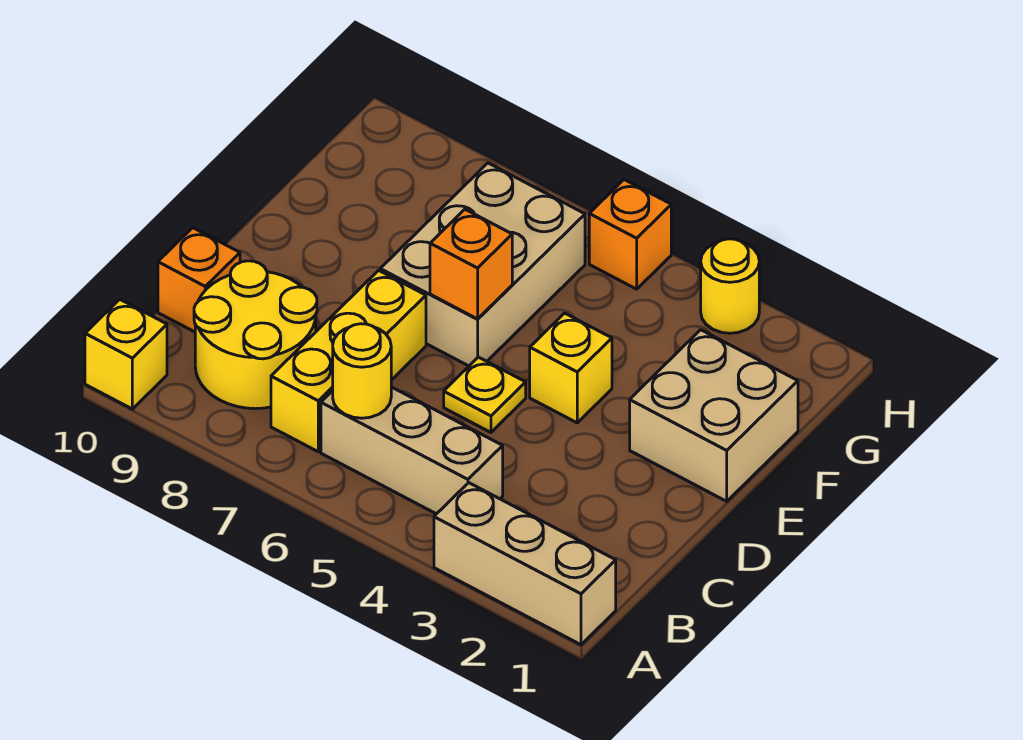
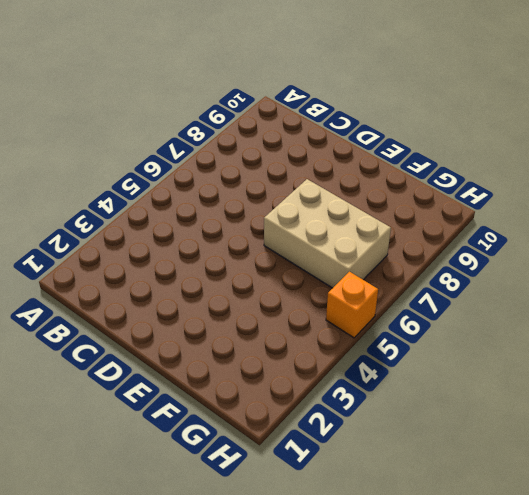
none -> tan brick A1:A3 level 1
none -> yellow brick A10 level 1
none -> tan brick B4:B6 level 1

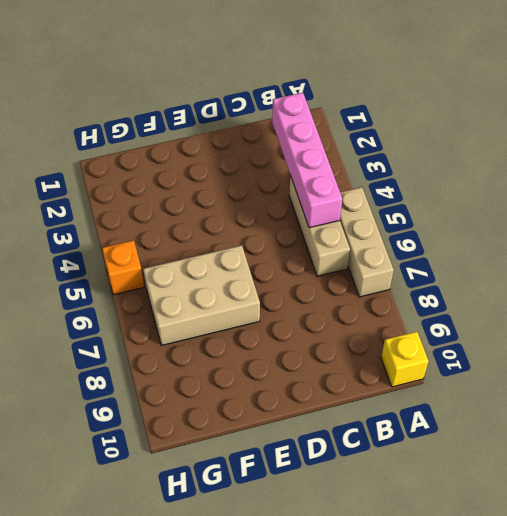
tan brick A5:A7 level 1 -> tan brick A1:A3 level 1
pink brick B2:B5 level 2 -> none
none -> yellow brick B7:D7 level 1
none -> yellow round brick B8:C9 level 1
none -> orange brick C10 level 1

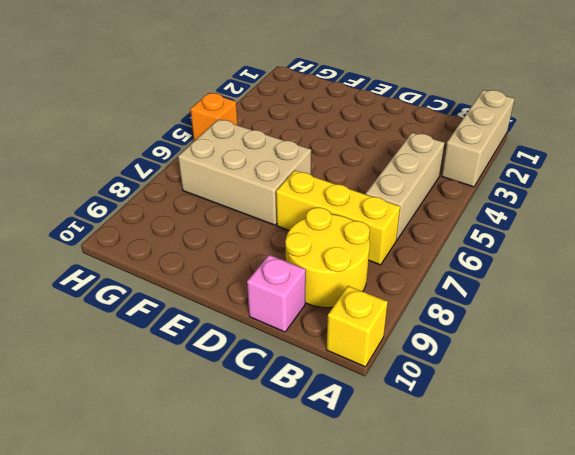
pink brick C10 level 1 -> orange brick C10 level 1
none -> yellow plate D5 level 1
none -> tan brick E1:F2 level 1
none -> yellow brick E4 level 1

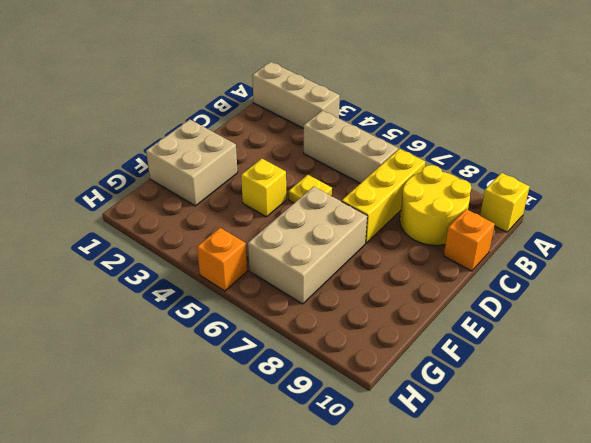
none -> yellow round brick H3 level 1
none -> yellow round brick B6 level 2
none -> orange brick E6 level 2

